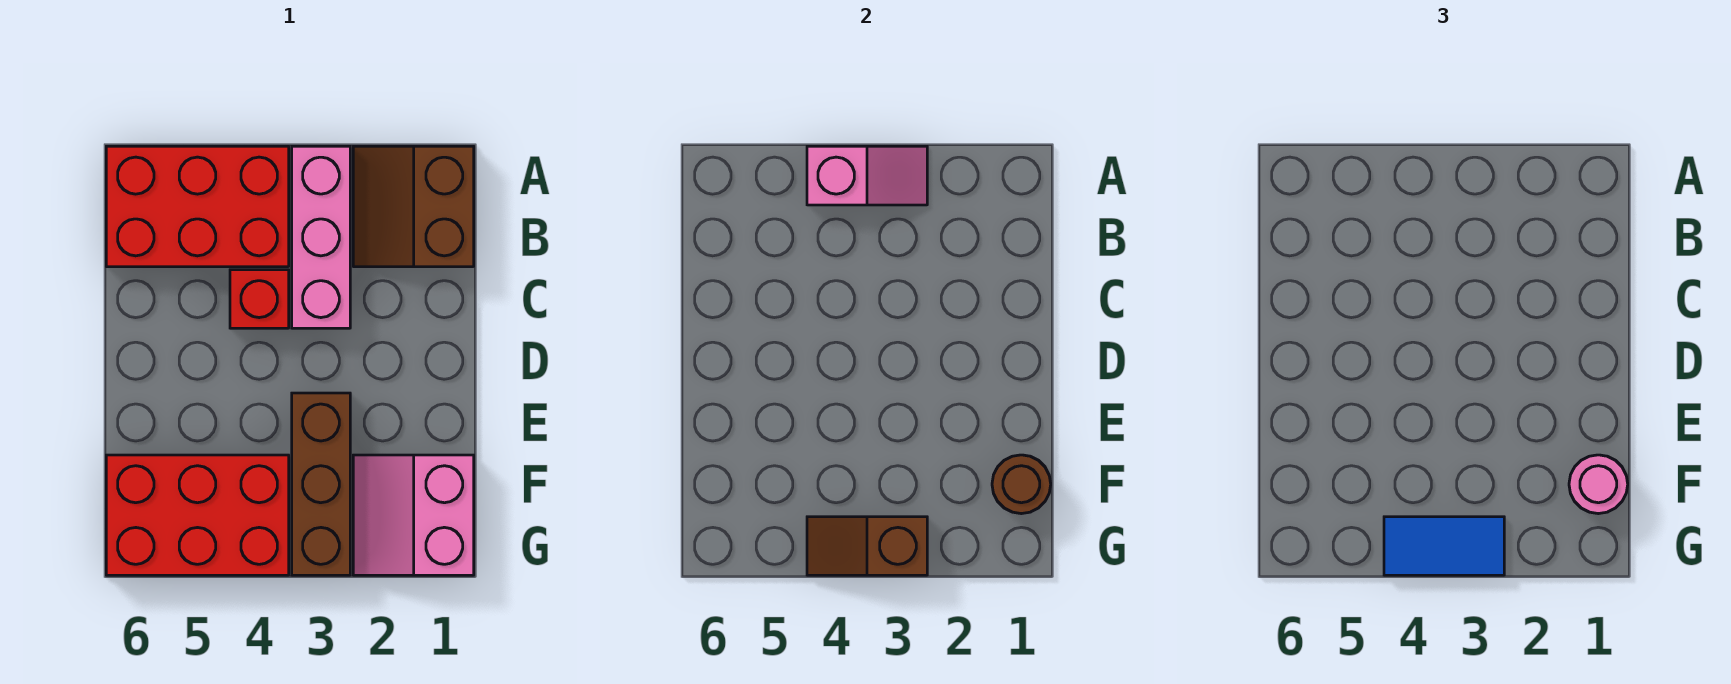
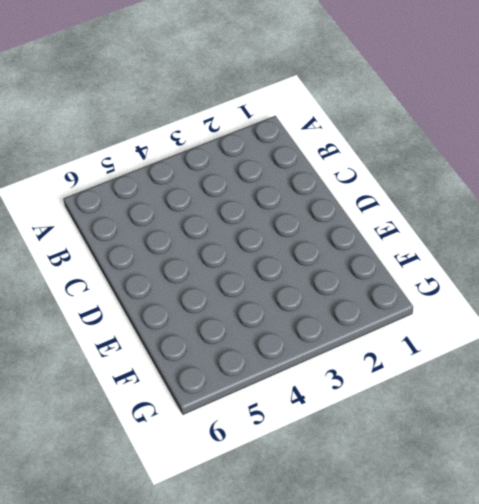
none -> brown slope A1:B2 level 1 top 1
none -> pink brick A3:C3 level 1
none -> red brick A4:B6 level 1

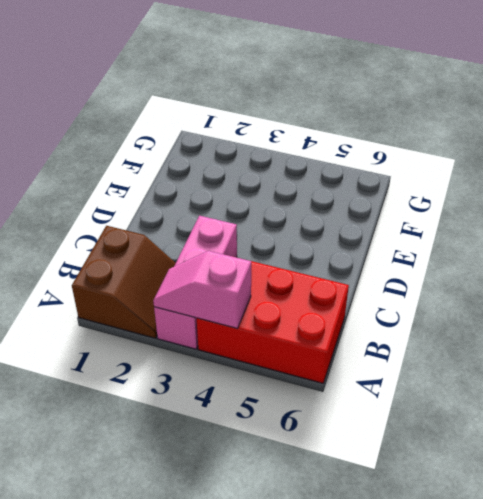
none -> red brick C4 level 1
none -> brown brick E3:G3 level 1
none -> pink slope F1:G2 level 1 top 1

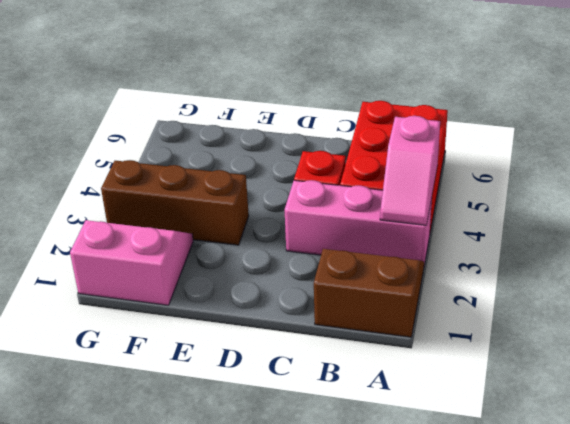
none -> red brick F4:G6 level 1
none -> brown round brick F1 level 2
none -> brown slope G3:G4 level 2 top 3

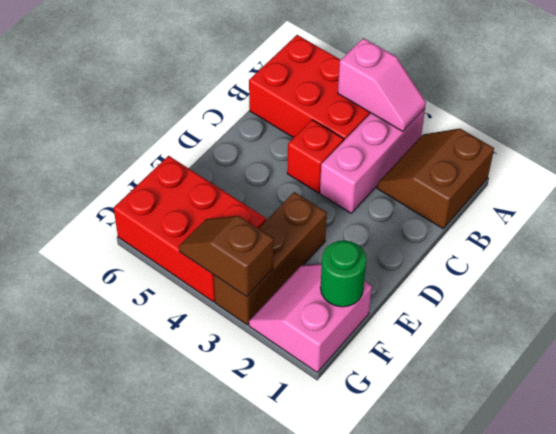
green round brick F1 level 2 -> brown round brick F1 level 2
none -> pink round brick F1 level 3
none -> blue tile G3:G4 level 3

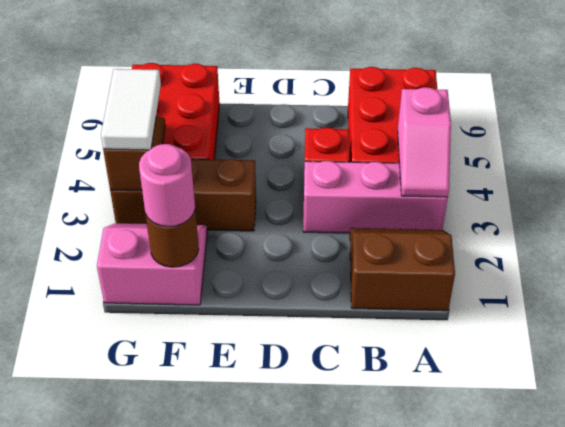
white tile G3:G4 level 3 -> blue tile G3:G4 level 3

